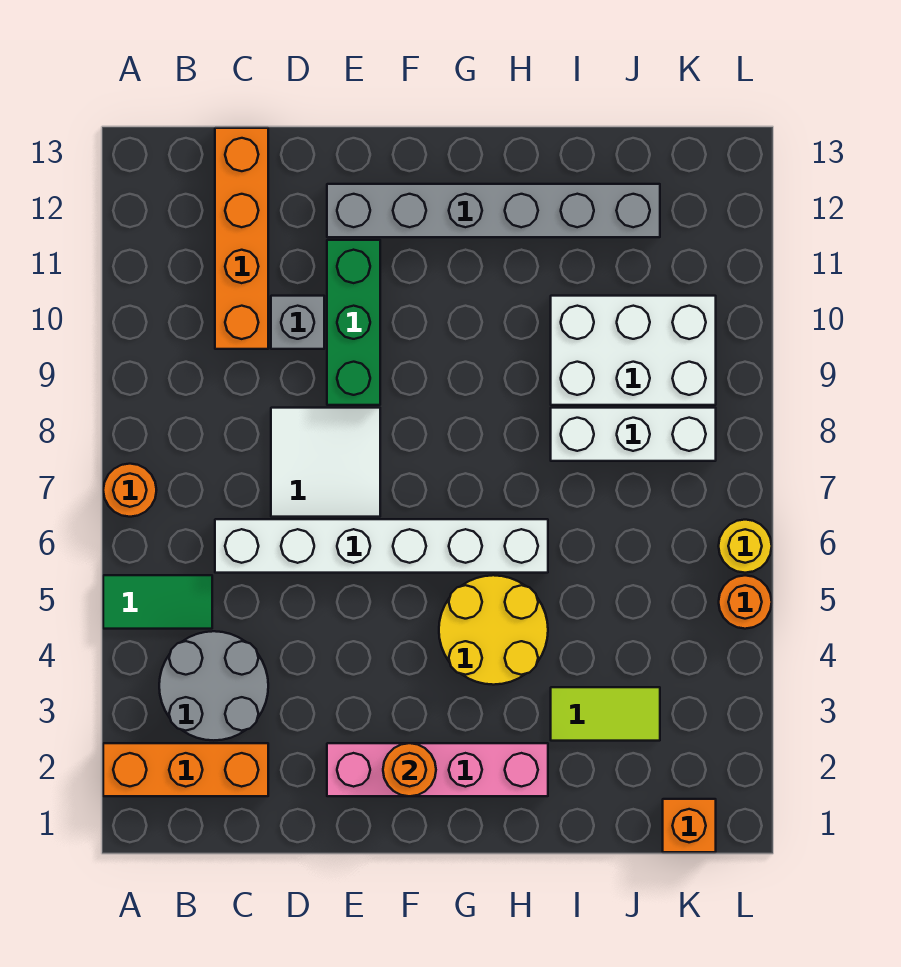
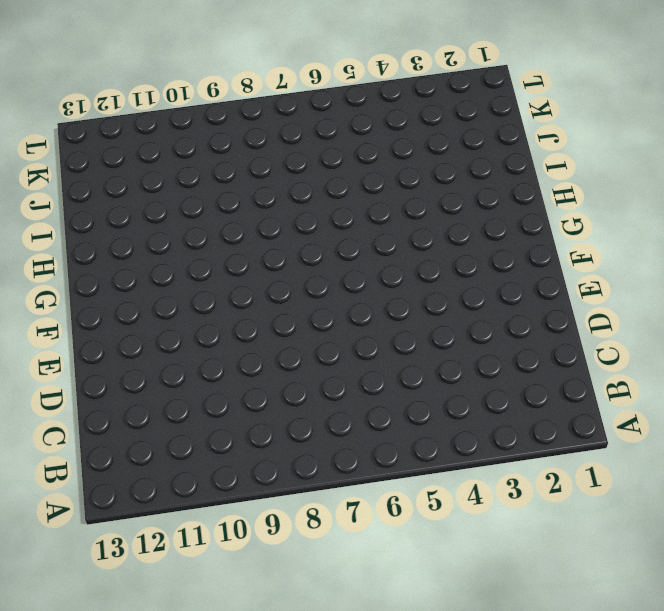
none -> orange brick A2:C2 level 1
none -> green tile A5:B5 level 1
none -> orange round brick A7 level 1

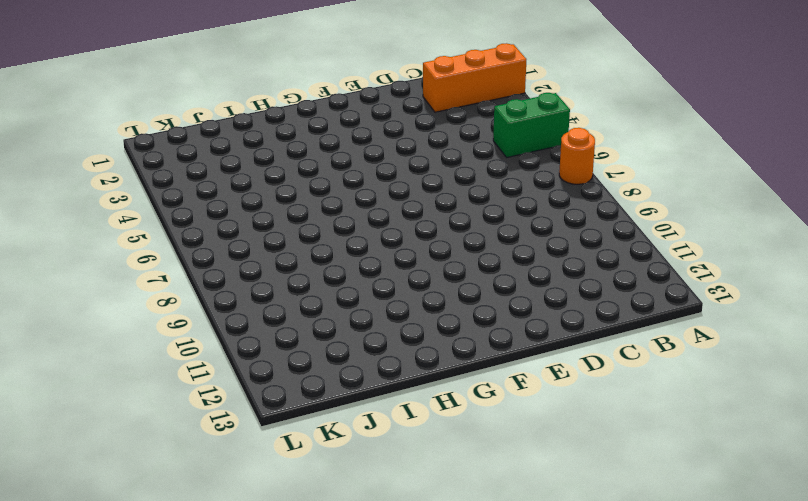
green brick A5:B5 level 1 -> green tile A5:B5 level 1
none -> grey round brick B3:C4 level 1
none -> white brick C6:H6 level 1
none -> orange brick C10:C13 level 1

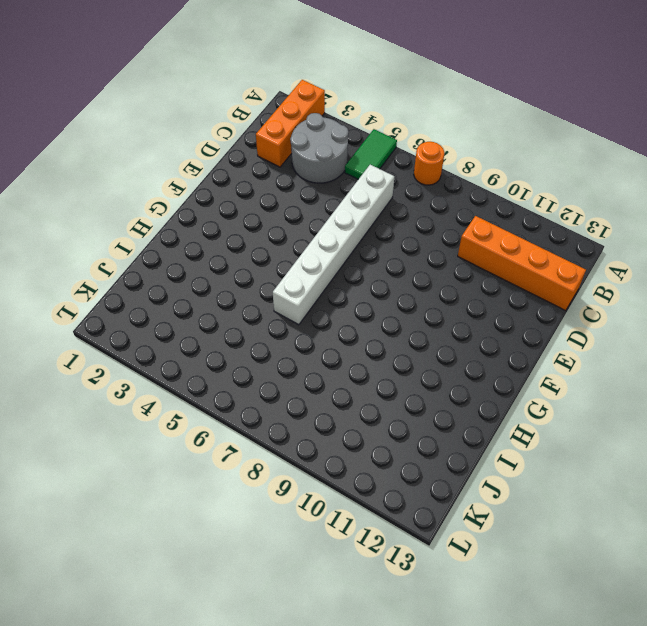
none -> white tile D7:E8 level 1
none -> grey brick D10 level 1
none -> pink brick E2:H2 level 1

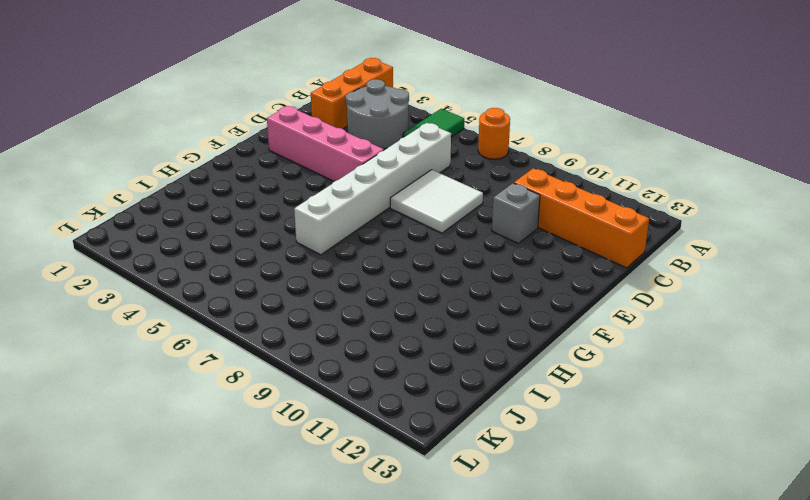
pink brick E2:E5 level 1 -> pink brick E2:H2 level 1
none -> green brick E9:E11 level 1
none -> grey brick E12:J12 level 1
none -> yellow round brick G4:H5 level 1

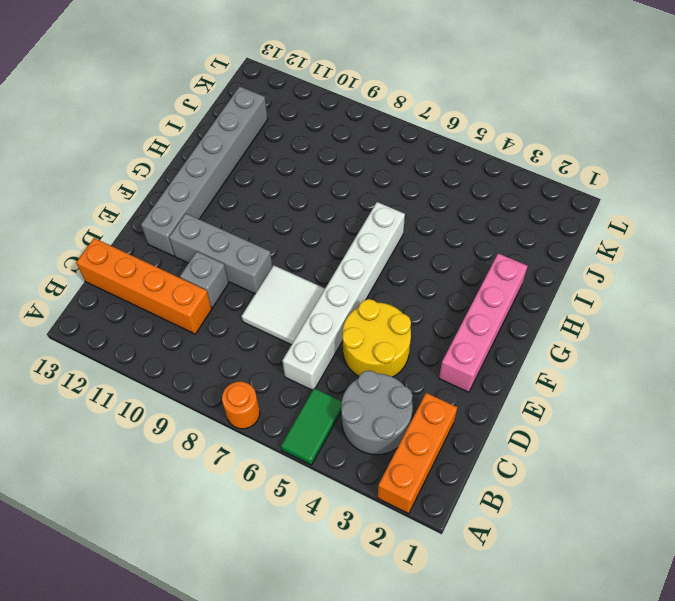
yellow round brick D4:E5 level 1 -> yellow round brick G4:H5 level 1
grey brick E9:E11 level 1 -> green brick E9:E11 level 1
none -> lime tile I3:J3 level 1
none -> white brick I8:K8 level 1
none -> white brick I9:K10 level 1

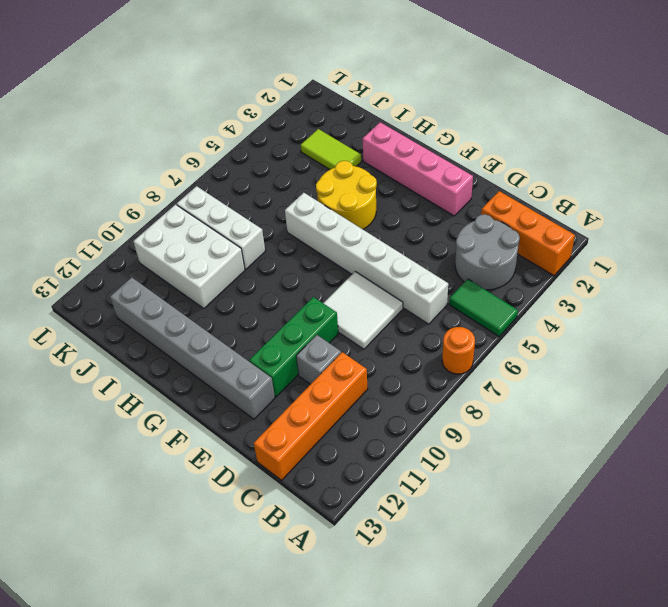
none -> orange brick K1 level 1
none -> orange round brick L5 level 1
none -> yellow round brick L6 level 1

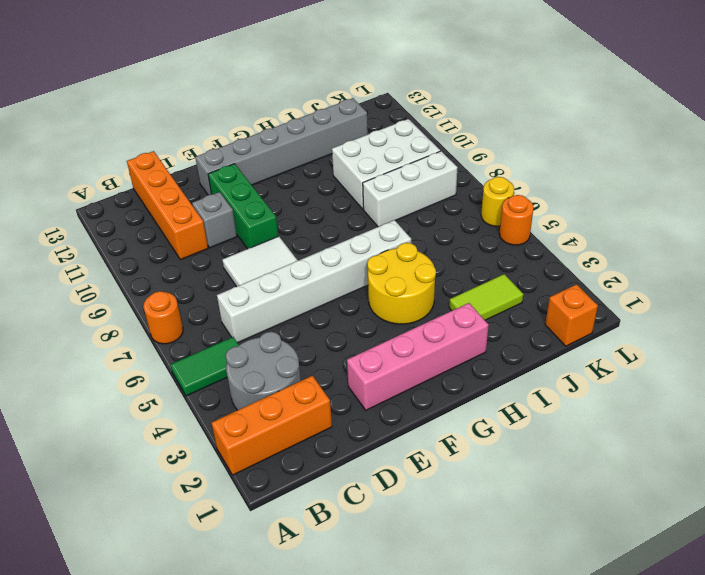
none -> orange round brick F2 level 2

